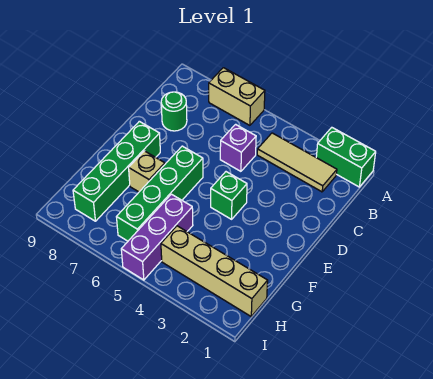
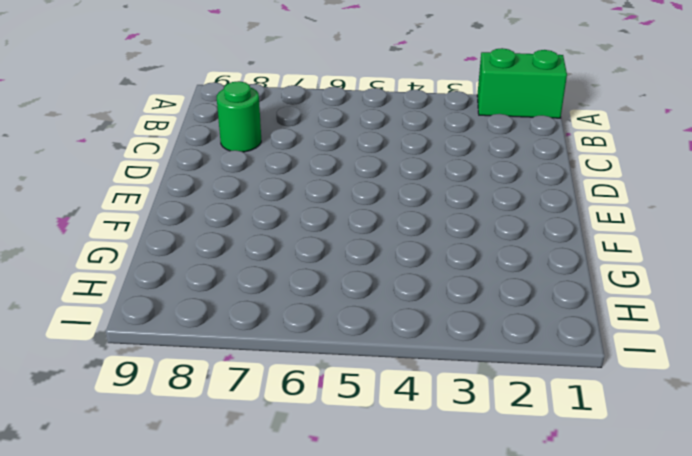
none -> tan brick A6:A7 level 1
none -> tan tile B2:B4 level 1

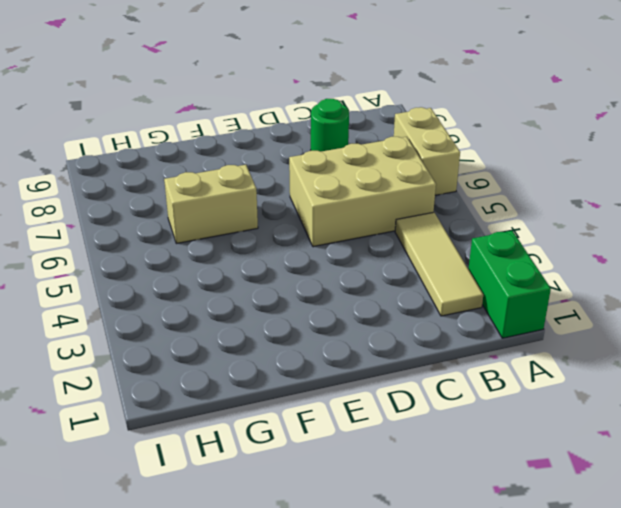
tan brick B5:D6 level 1 -> purple brick C5 level 1
tan brick F6:G6 level 1 -> green brick E6:H6 level 1
none -> green brick E4 level 1
none -> green brick E8:H8 level 1

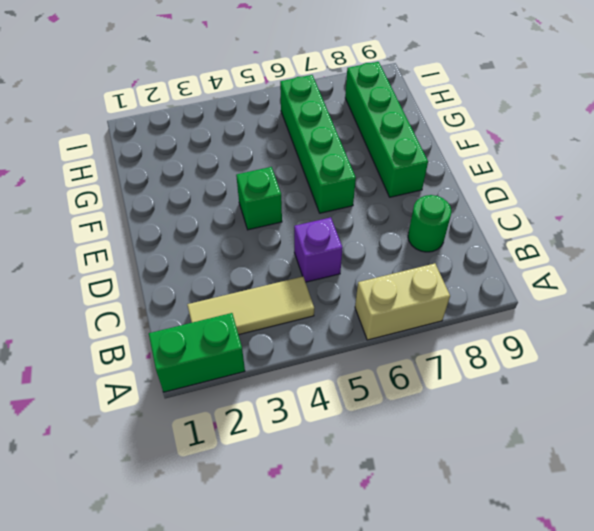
none -> tan brick F7 level 1
none -> purple brick G5:I5 level 1

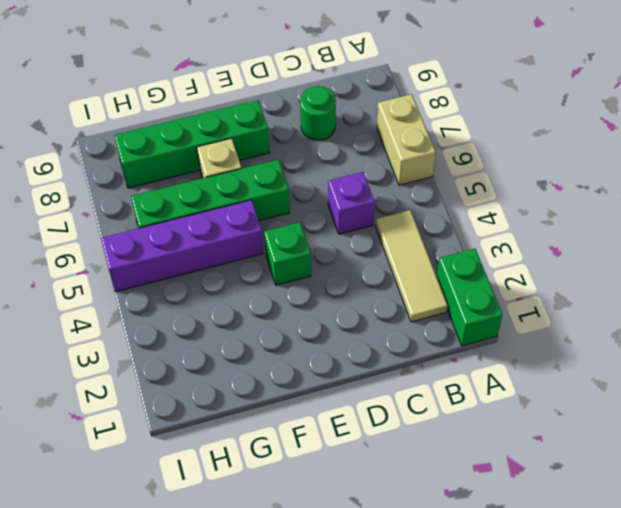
purple brick F5:I5 level 1 -> purple brick G5:I5 level 1
none -> tan brick H1:H4 level 1

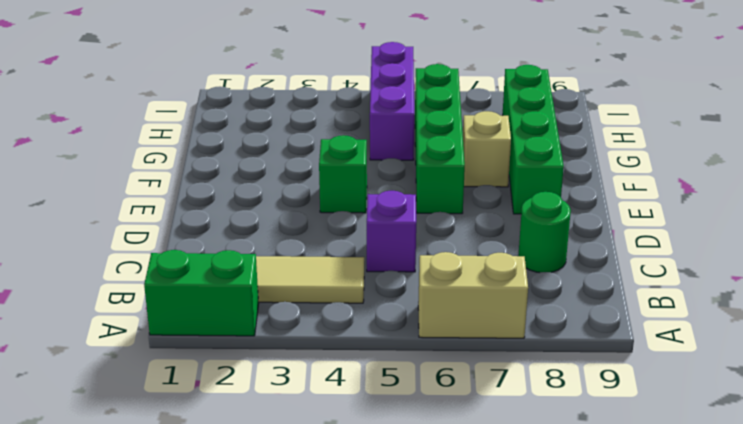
none -> tan brick H1:H4 level 1

